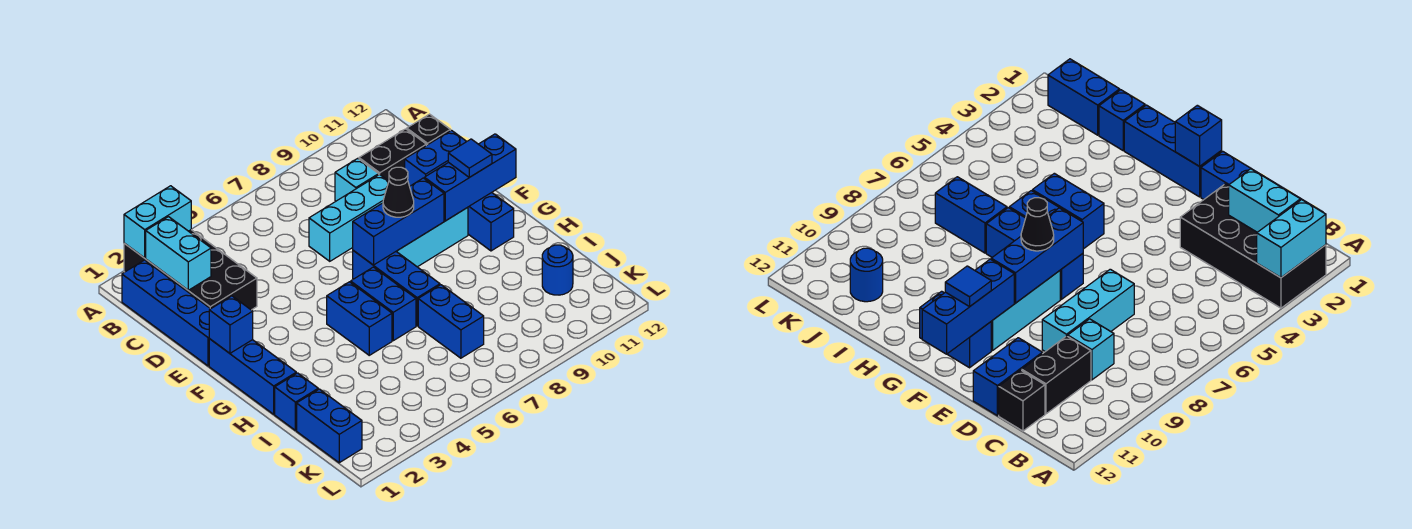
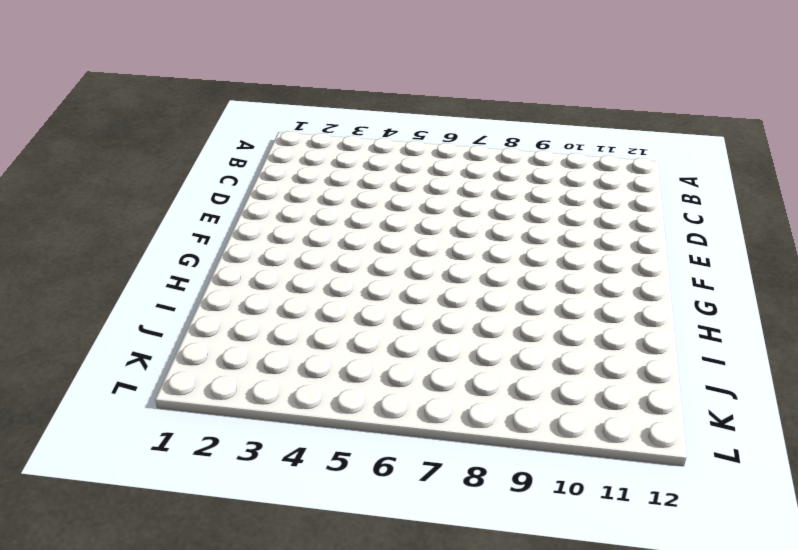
none -> black brick A2:D3 level 1
none -> blue brick B1:E1 level 1
none -> cyan brick C9 level 1

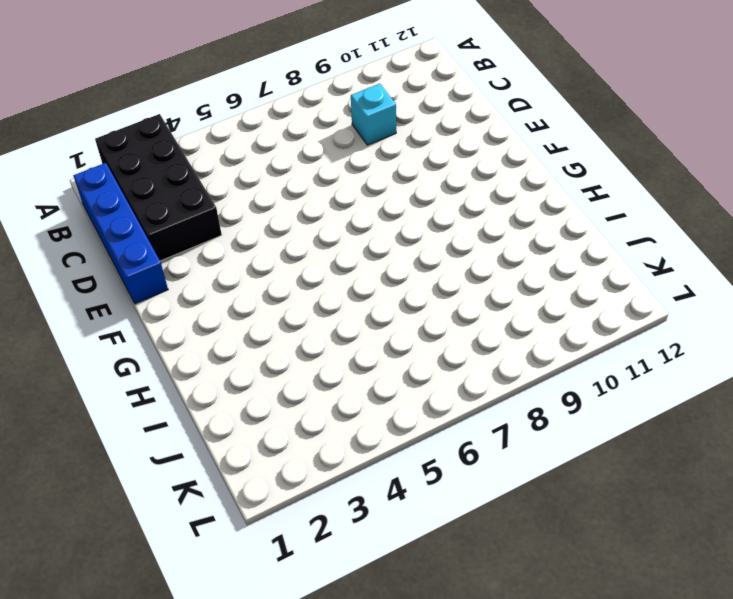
none -> black brick C10:C11 level 1
none -> black brick C12 level 1
none -> cyan brick D7:D9 level 1

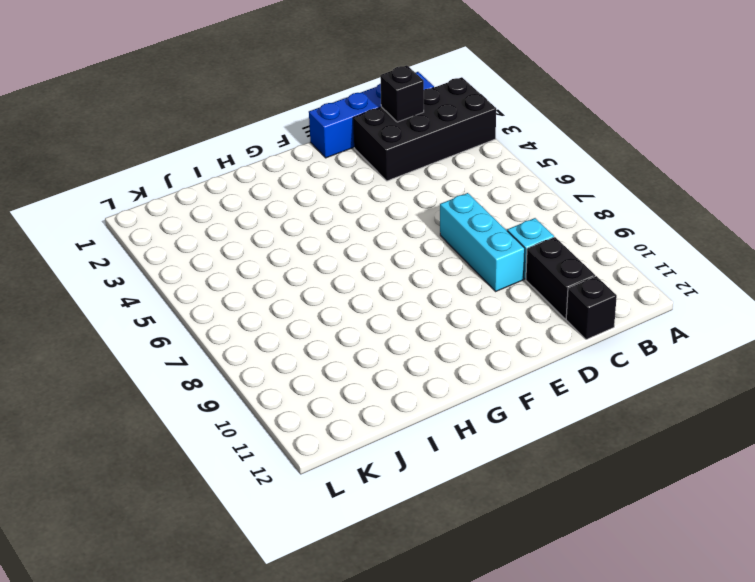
black brick C2 level 2 -> cyan brick B2:C2 level 2
none -> blue brick D11:D12 level 1
none -> blue brick F1:H1 level 1
none -> blue brick F7:H7 level 1

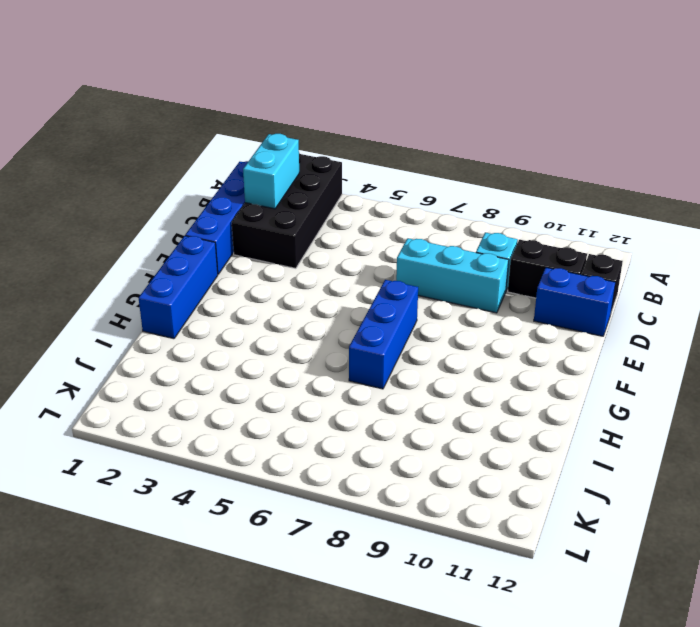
none -> cyan brick F8:F10 level 1
none -> blue brick F11:G11 level 1
none -> blue brick G5:H5 level 1

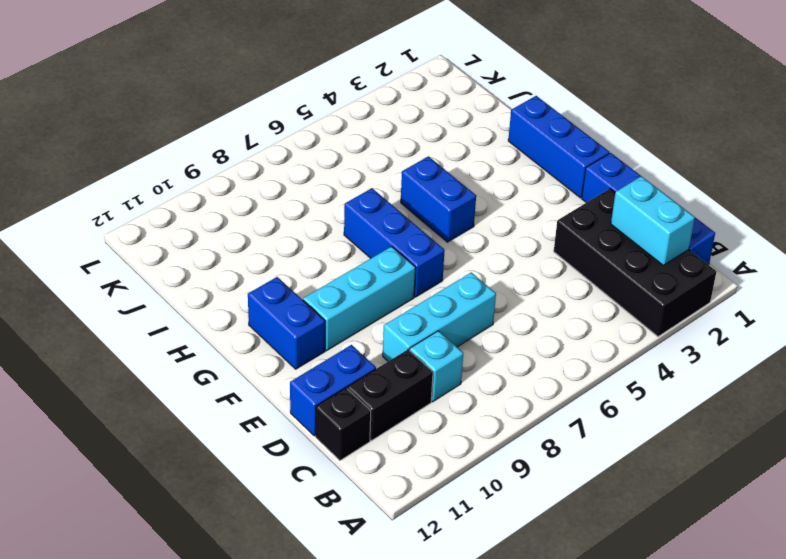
none -> blue brick G6:H6 level 1
none -> blue brick I1 level 1
none -> blue brick I7:J7 level 1

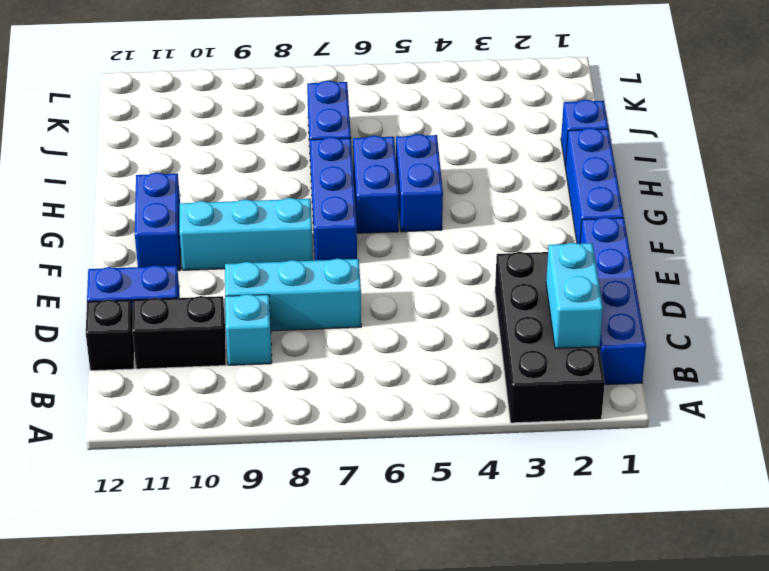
none -> blue brick J1:K1 level 1
none -> blue round brick J11 level 1
none -> cyan brick A2:A3 level 2

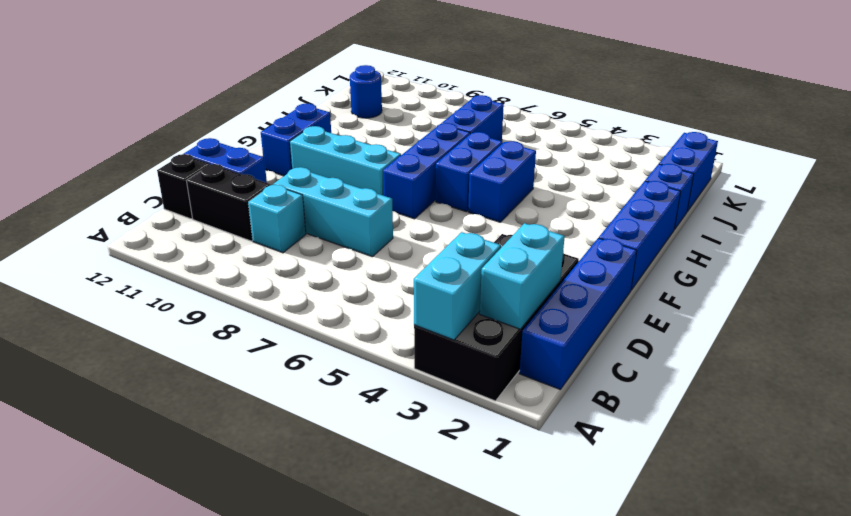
cyan brick A3:B3 level 2 -> cyan brick A2:A3 level 2
none -> blue brick F1 level 2
none -> blue brick F7:F9 level 2
none -> blue brick F10:F12 level 2

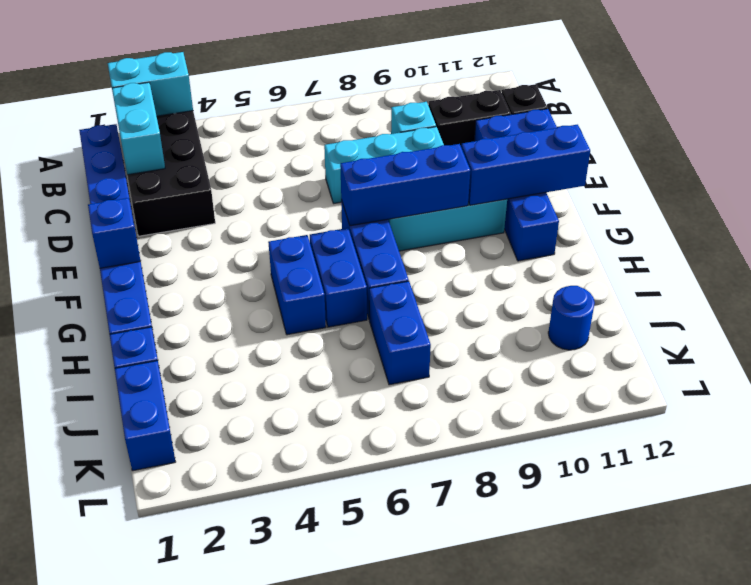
none -> black cone F8 level 3
none -> blue tile F11 level 3

